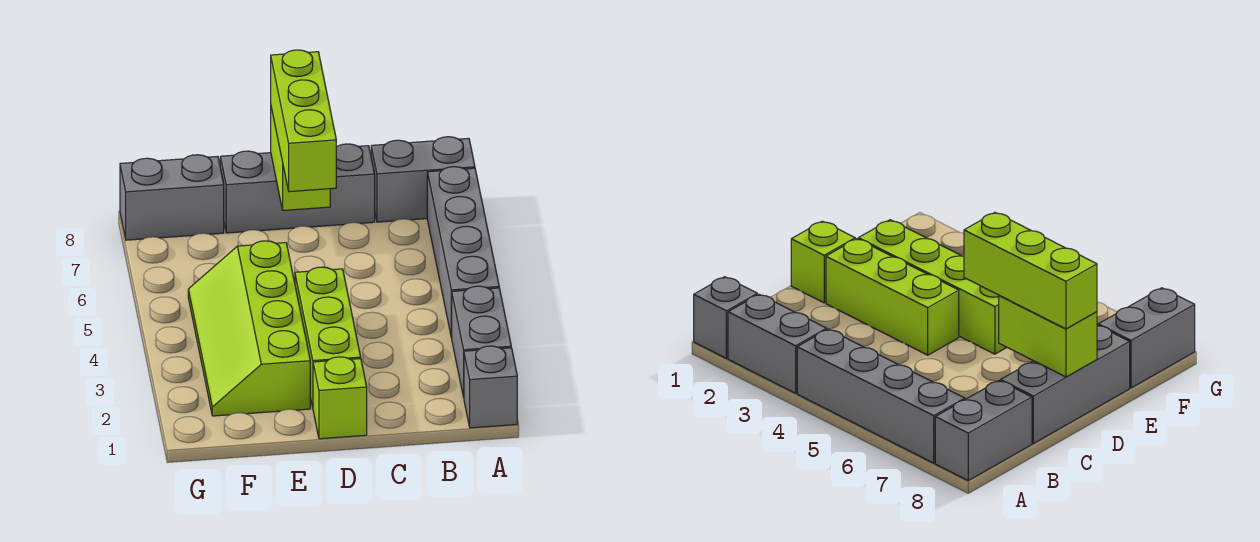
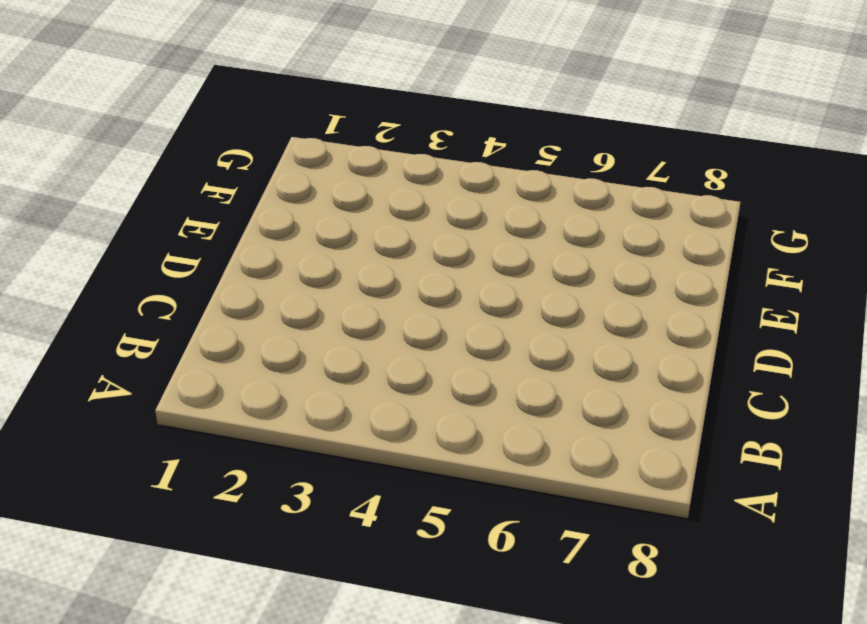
none -> grey brick A1 level 1
none -> grey brick A2:A3 level 1

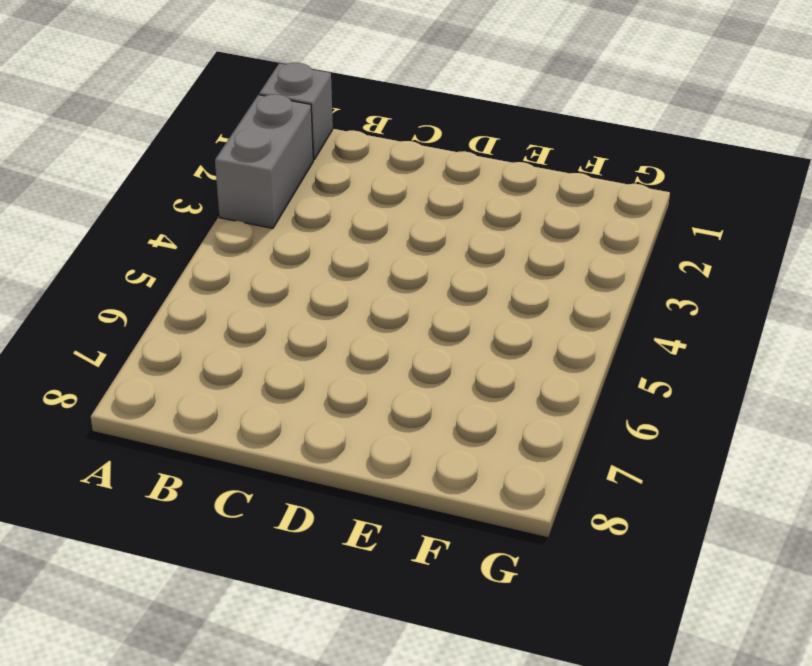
none -> grey brick A4:A7 level 1
none -> grey brick A8:B8 level 1

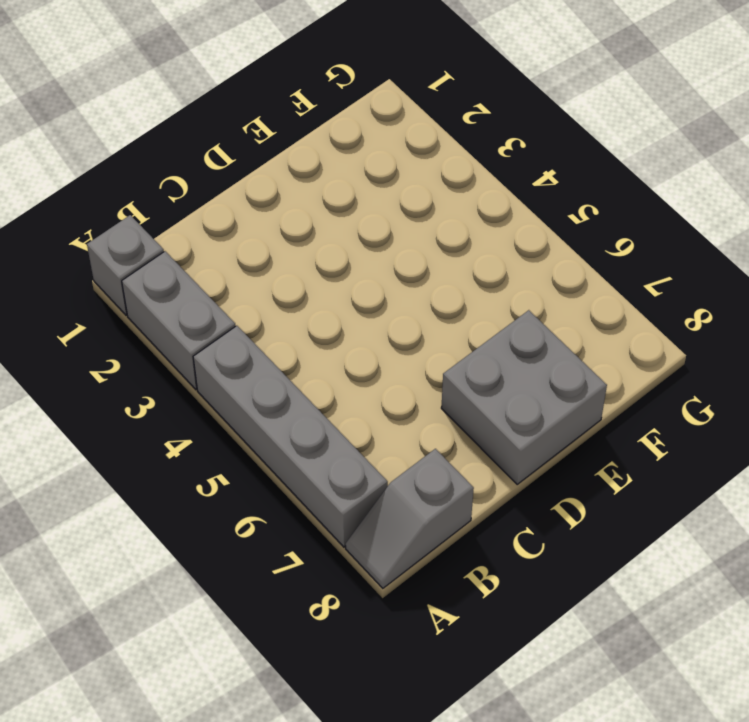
grey slope A8:B8 level 1 top B -> grey brick A8:B8 level 1
grey brick D7:E8 level 1 -> grey brick C8:E8 level 1
none -> lime brick D1 level 1
none -> lime brick D2:D4 level 1

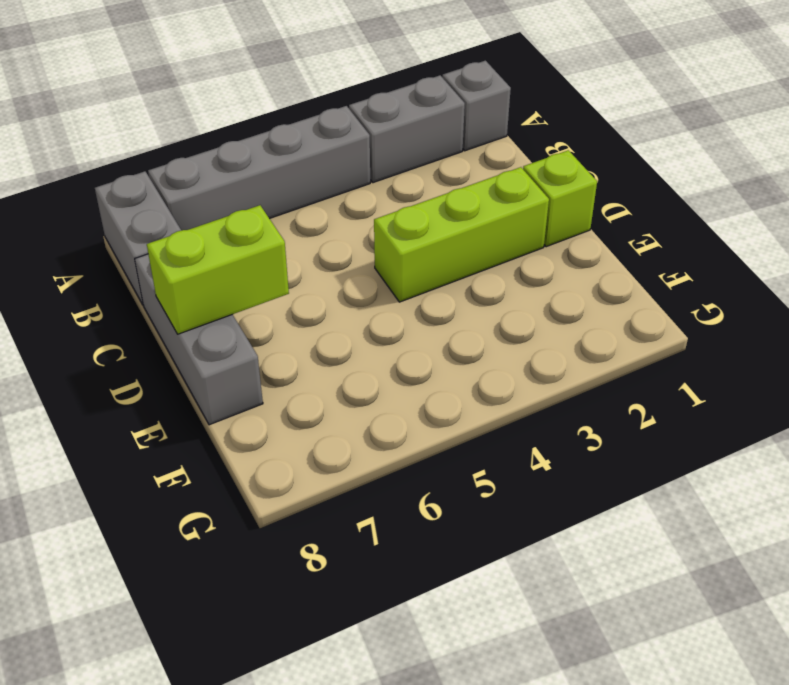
none -> lime slope E2:F5 level 1 top E
none -> grey brick F8:G8 level 1

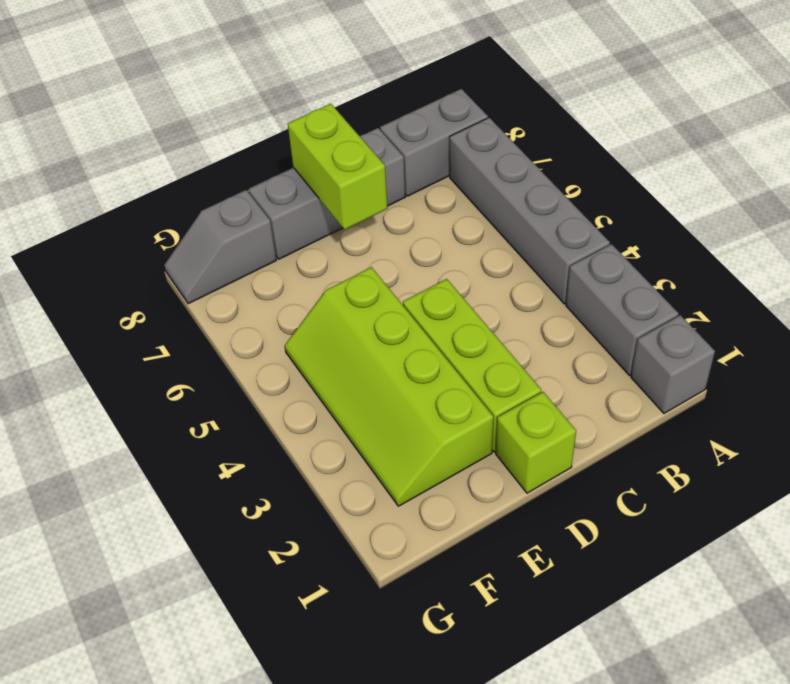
grey slope F8:G8 level 1 top F -> grey brick F8:G8 level 1
none -> lime brick D6:D8 level 3

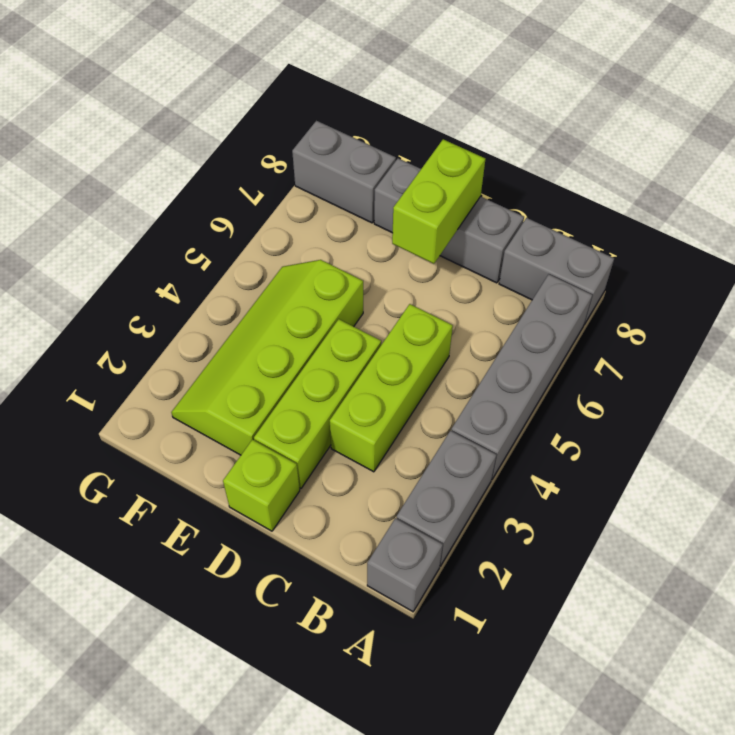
lime brick C3:C5 level 1 -> lime brick D6:D8 level 3

